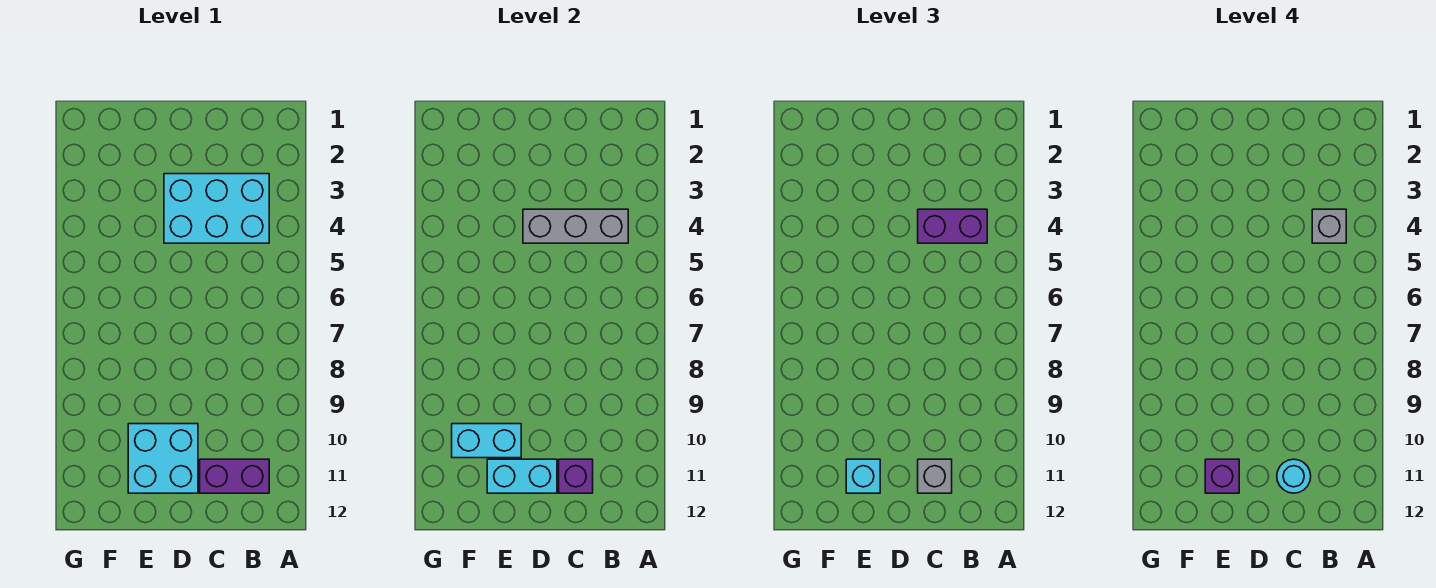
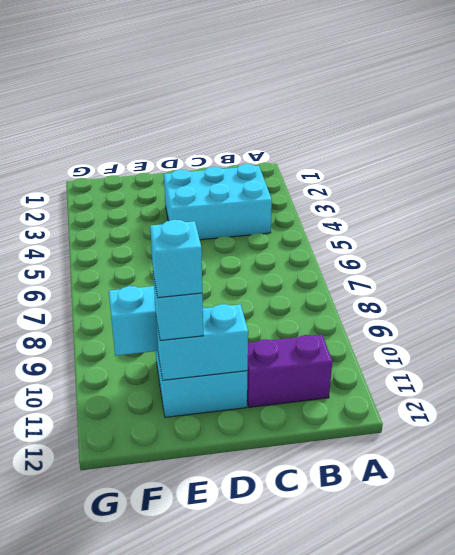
cyan brick E11 level 4 -> purple brick E11 level 4
none -> grey brick B4:D4 level 2
none -> purple brick C11 level 2
none -> purple brick B4:C4 level 3

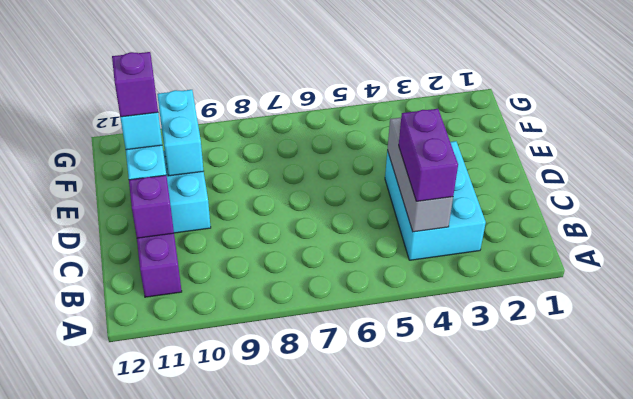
none -> grey brick C11 level 3
none -> grey brick B4 level 4
none -> cyan round brick C11 level 4

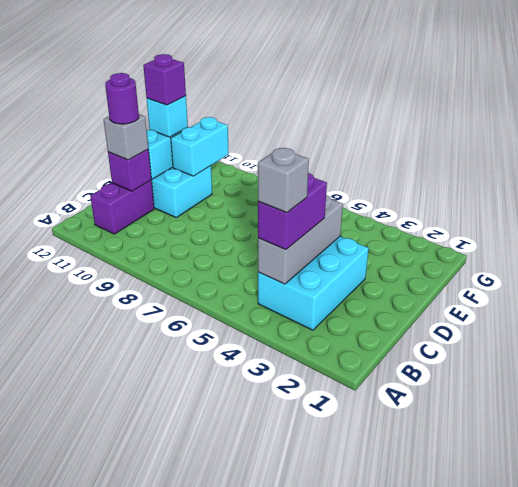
purple round brick C11 level 4 -> cyan round brick C11 level 4

